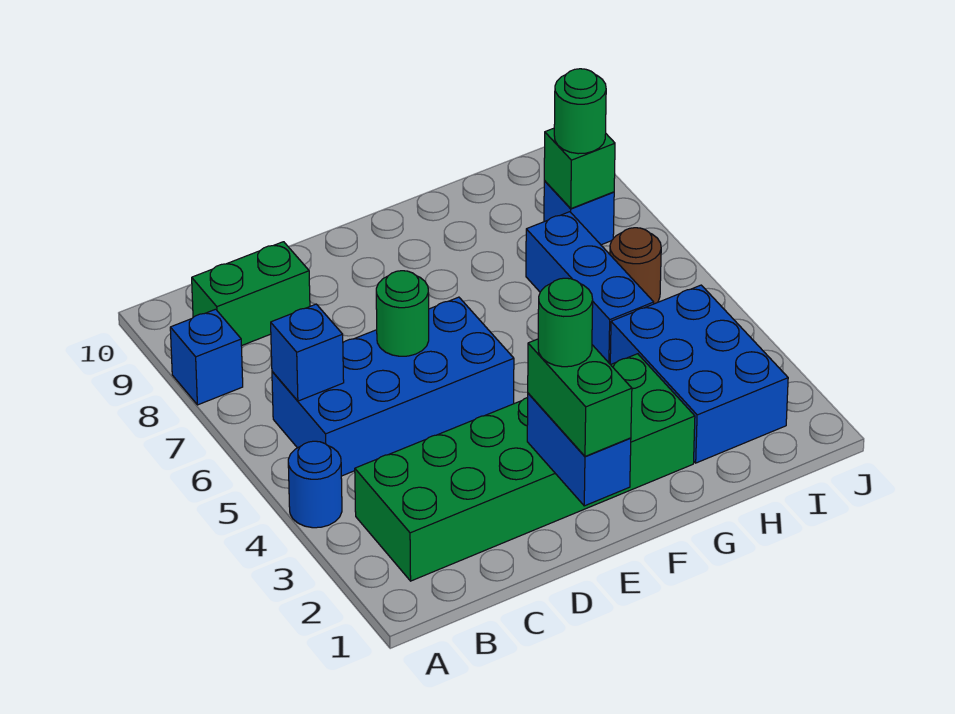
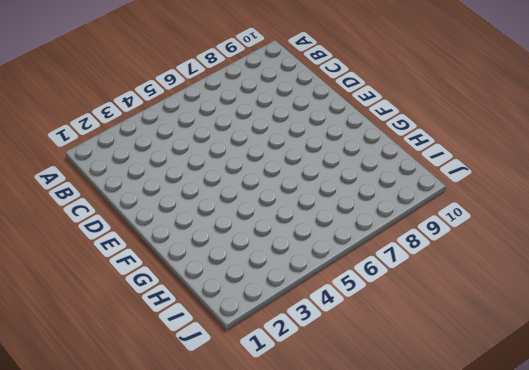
none -> blue round brick A4 level 1
none -> blue brick A8 level 1
none -> green brick B2:G3 level 1

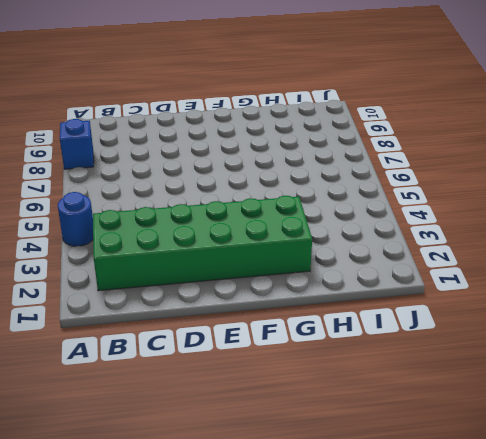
none -> blue brick B5:E6 level 1
none -> green brick B9:C9 level 1
none -> blue brick H2:I4 level 1

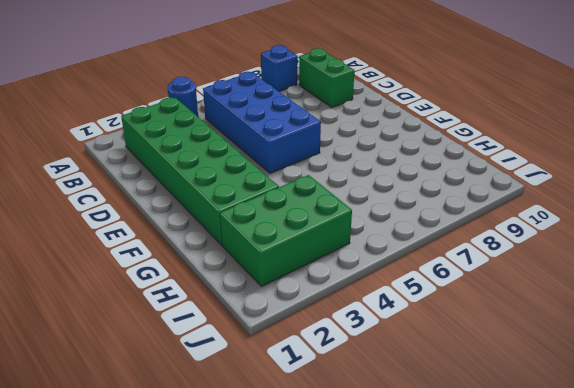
green brick H2:I4 level 1 -> blue brick H2:I4 level 1
none -> blue brick H5:H7 level 1
none -> brown round brick I6 level 1
none -> blue brick I8 level 1

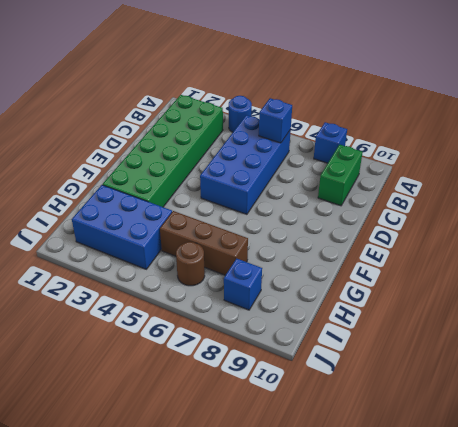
brown brick H5:H7 level 1 -> blue brick H5:H7 level 1
none -> green round brick D6 level 2
none -> blue brick E1:E2 level 2
none -> green brick I8 level 2

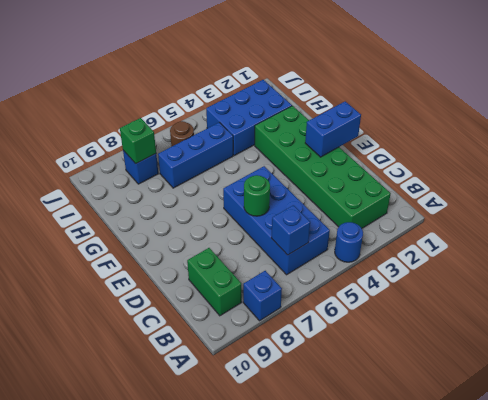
none -> green brick E1:E2 level 3
none -> green round brick I8 level 3
none -> green round brick E2 level 4

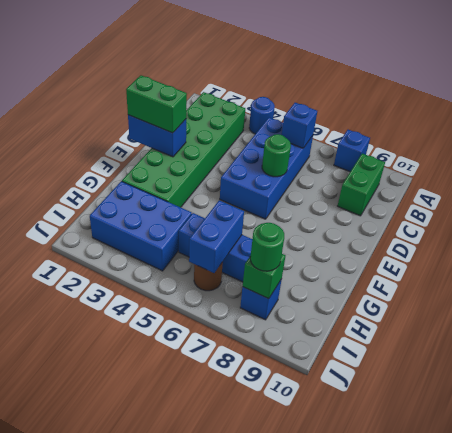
blue brick H6:I6 level 2 -> none
none -> green round brick E2 level 4

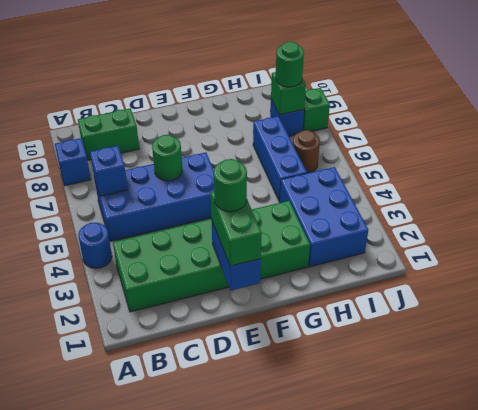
green brick J8 level 1 -> none

